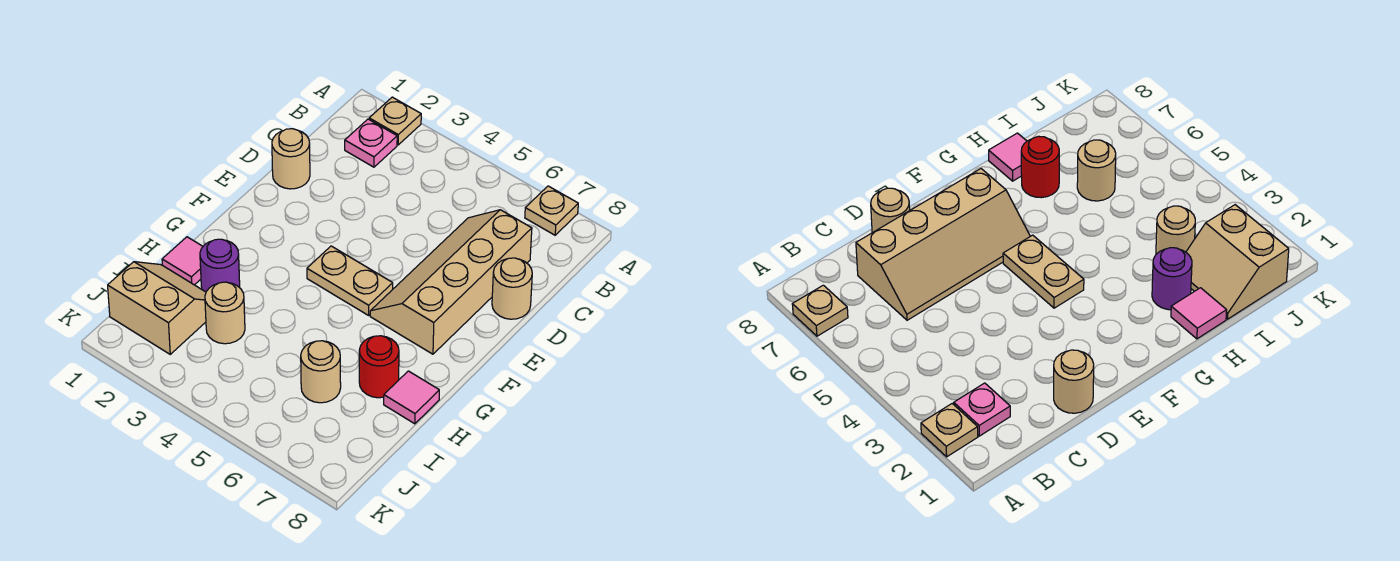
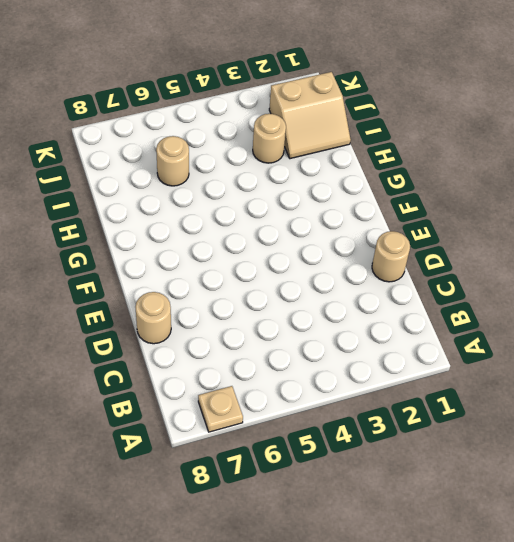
none -> tan plate A2 level 1
none -> pink plate B2 level 1
none -> tan slope C6:F7 level 1 top 7

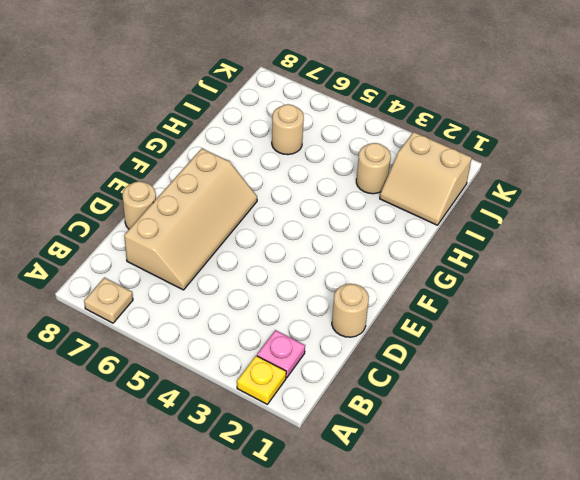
yellow plate A2 level 1 -> tan plate A2 level 1
none -> tan plate F4:F5 level 1
none -> pink tile H1 level 1
none -> purple round brick H2 level 1

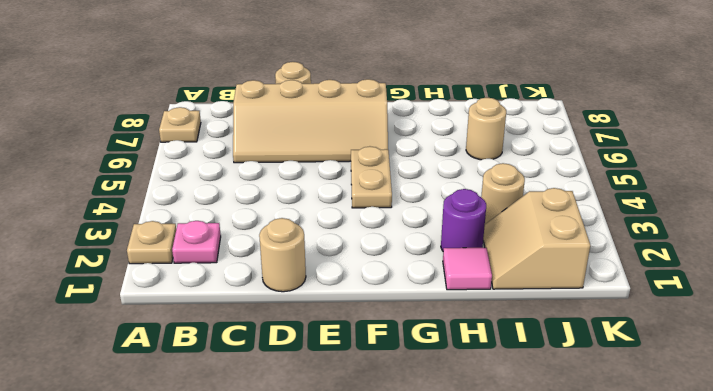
none -> red round brick H7 level 1
none -> pink tile H8 level 1

